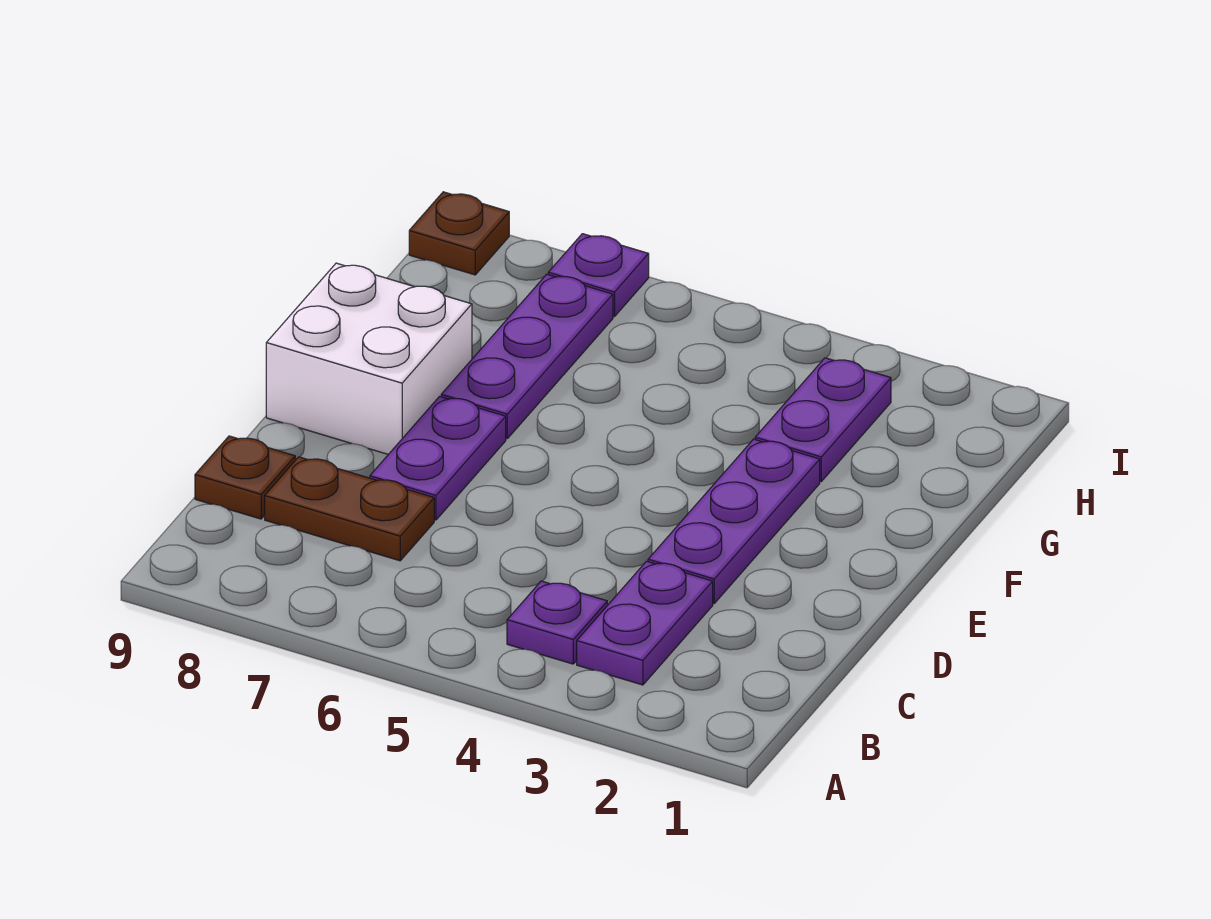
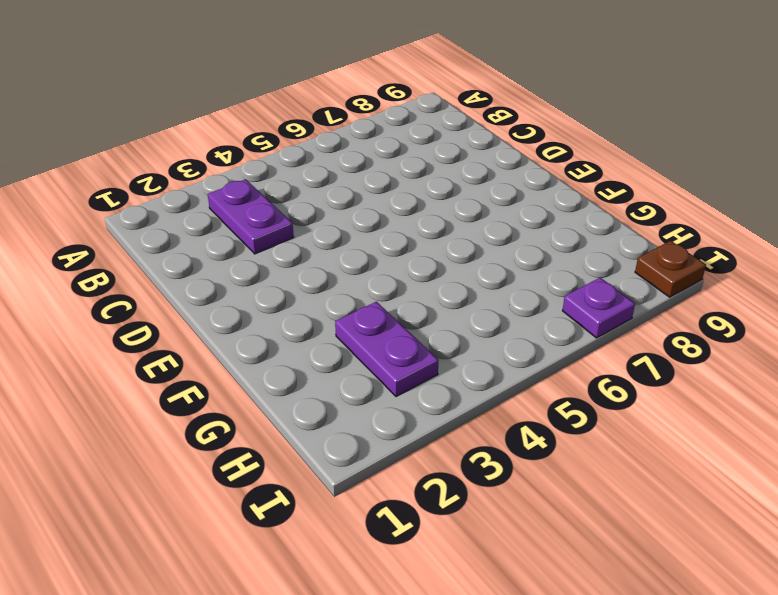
none -> purple plate B4 level 1
none -> brown plate C7:C8 level 1

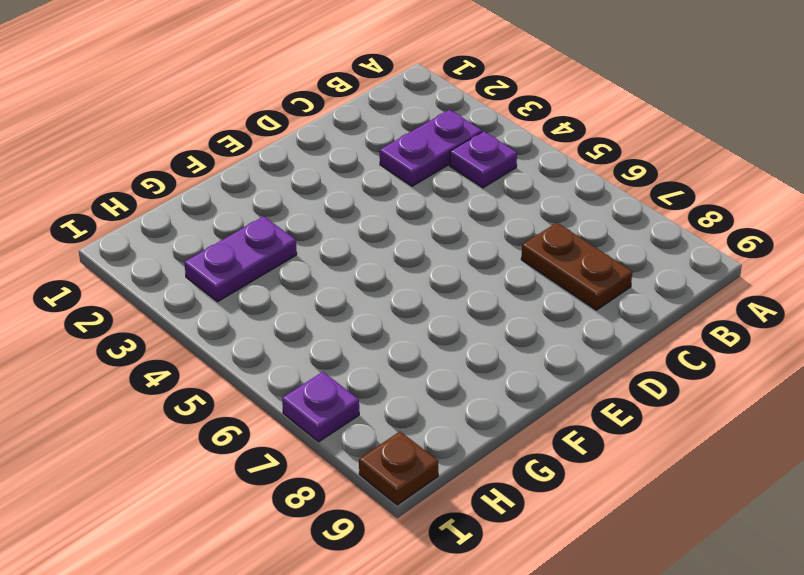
none -> brown plate C9 level 1
none -> purple plate D3:F3 level 1

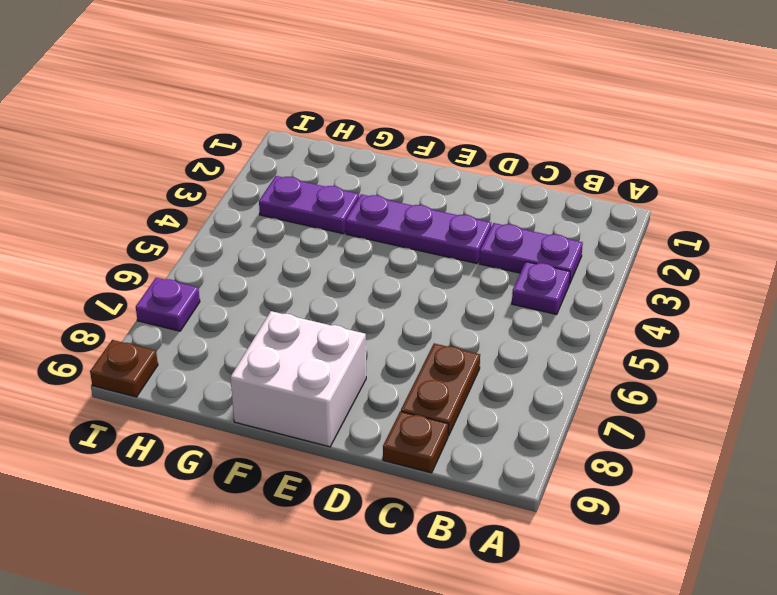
none -> purple plate D7:E7 level 1
none -> purple plate F7:H7 level 1

